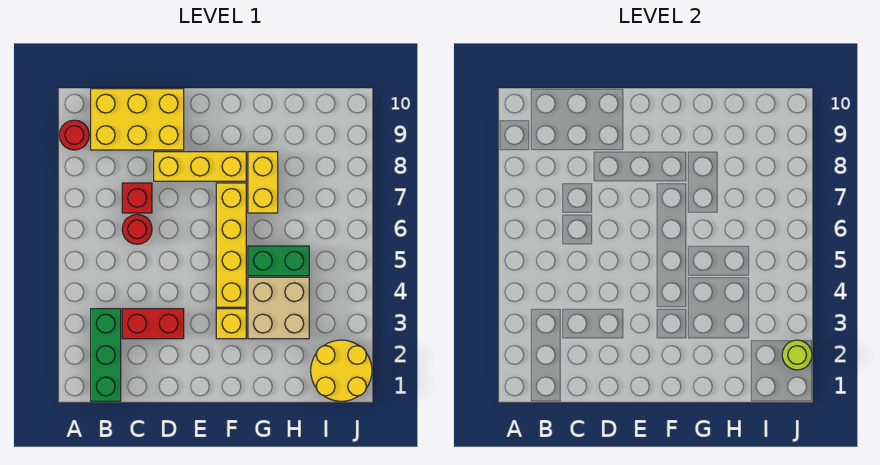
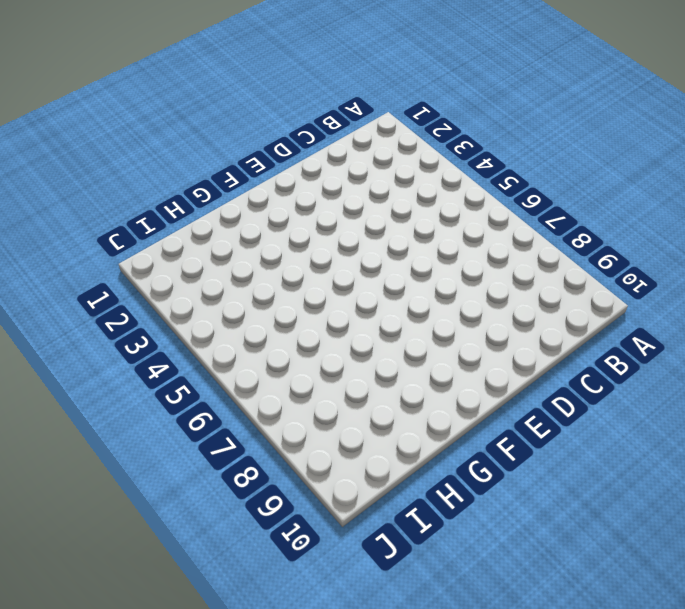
none -> red round brick A9 level 1
none -> green brick B1:B3 level 1
none -> yellow brick B9:D10 level 1

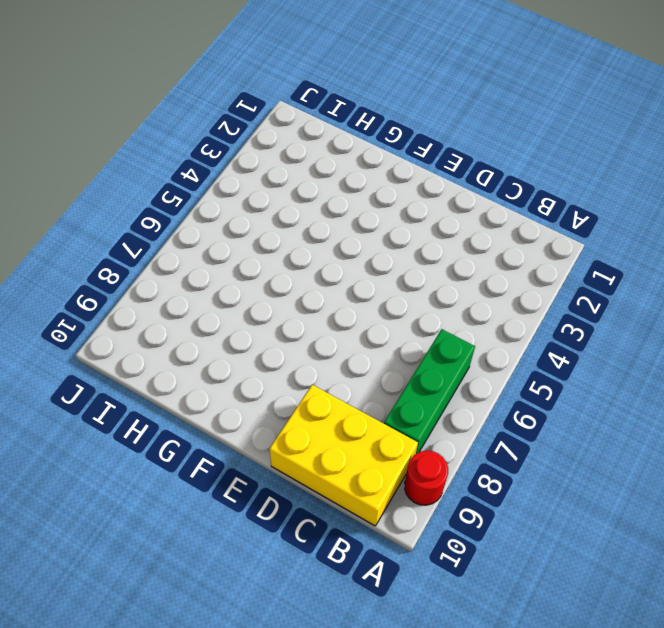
green brick B6:B8 level 1 -> green brick B1:B3 level 1
none -> red brick C3:D3 level 1
none -> red round brick C6 level 1
none -> red brick C7 level 1

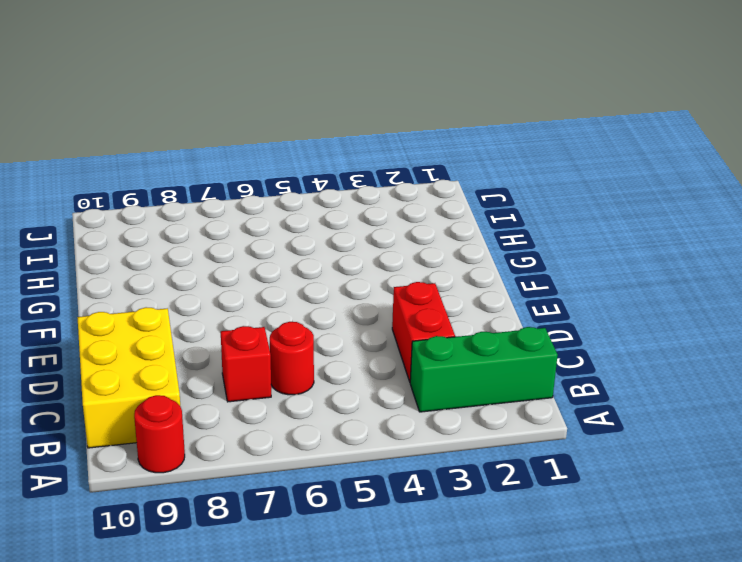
none -> yellow brick D8:F8 level 1
none -> yellow brick F3 level 1
none -> yellow brick F4:F7 level 1

